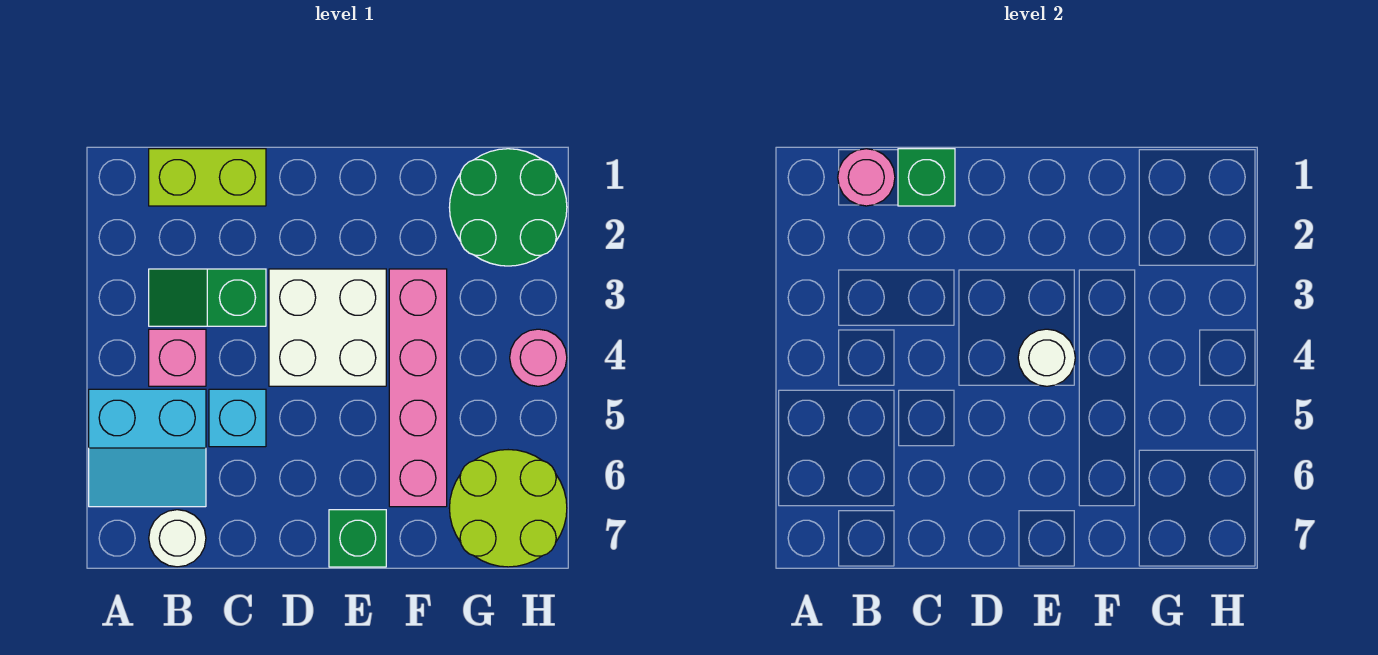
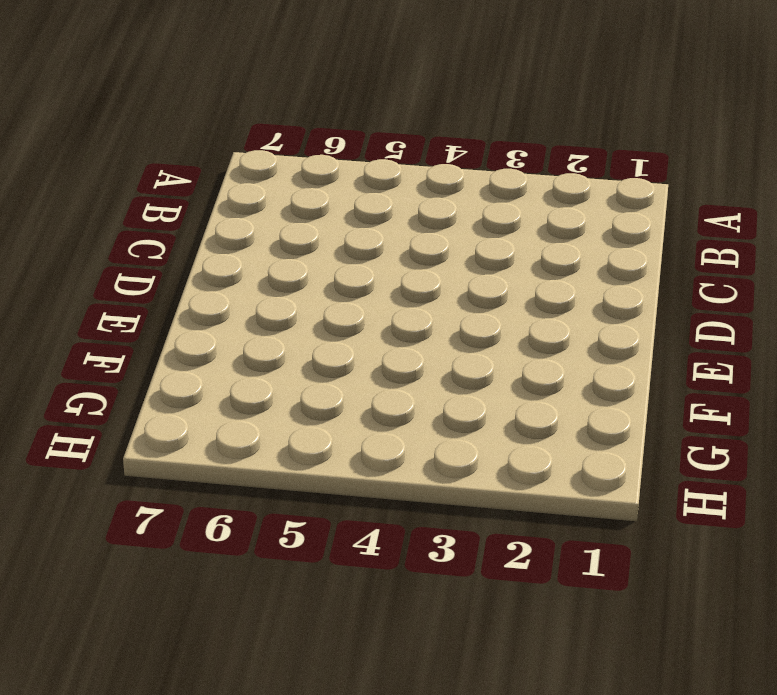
none -> cyan slope A5:B6 level 1 top 5
none -> lime brick B1:C1 level 1
none -> green slope B3:C3 level 1 top C

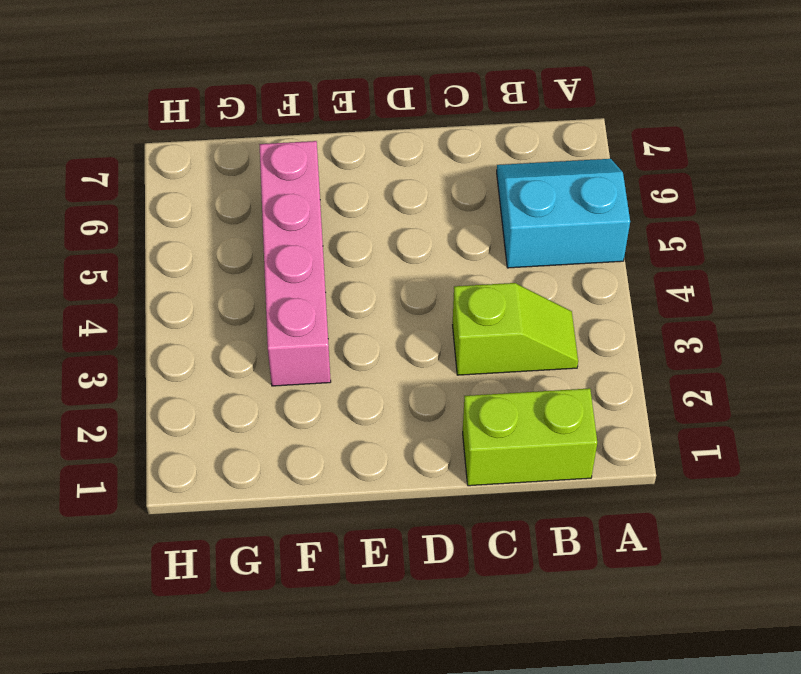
lime slope B3:C3 level 1 top C -> green slope B3:C3 level 1 top C
none -> pink brick B4 level 1
none -> white round brick B7 level 1
none -> cyan brick C5 level 1

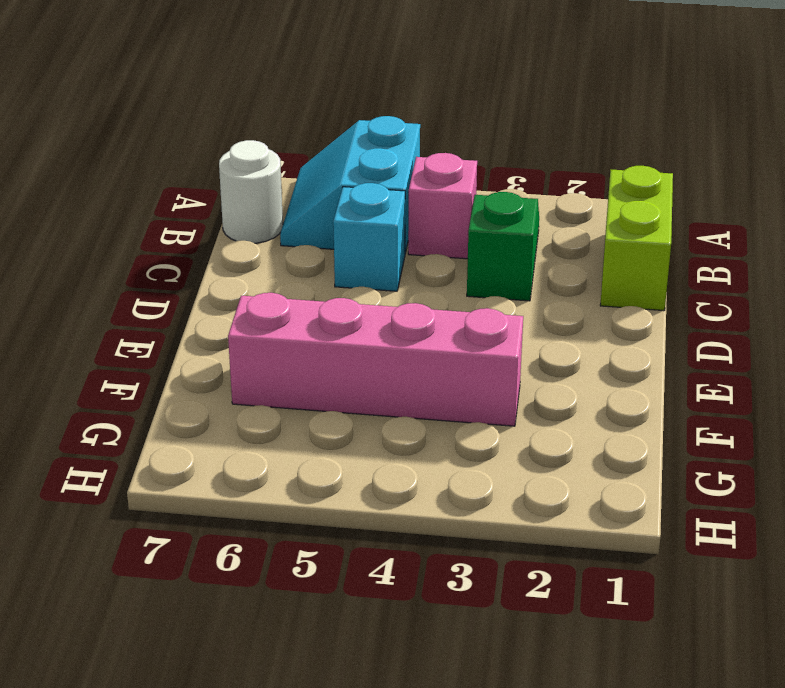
none -> white brick D3:E4 level 1
none -> green brick E7 level 1
none -> green round brick G1:H2 level 1

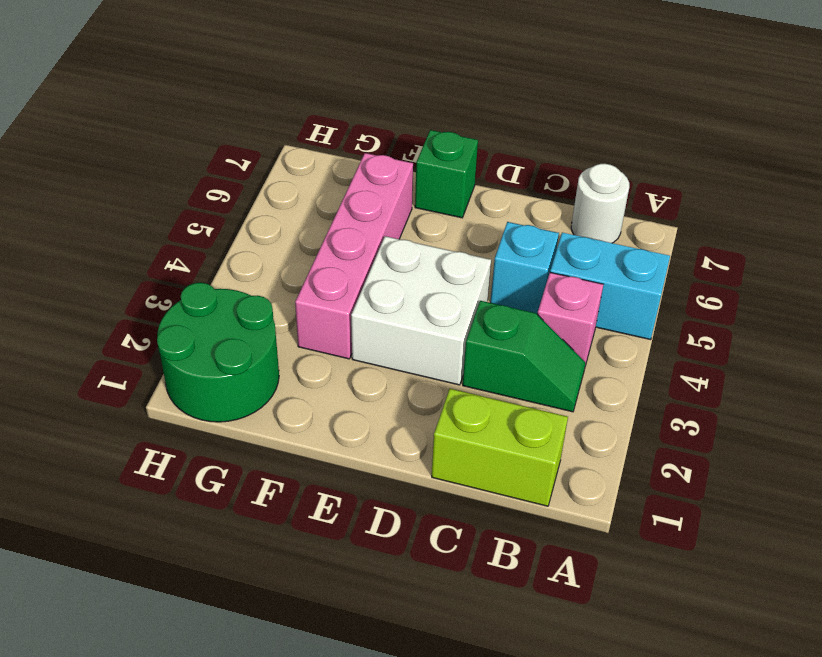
none -> lime round brick G6:H7 level 1
none -> pink round brick H4 level 1
none -> pink round brick B1 level 2

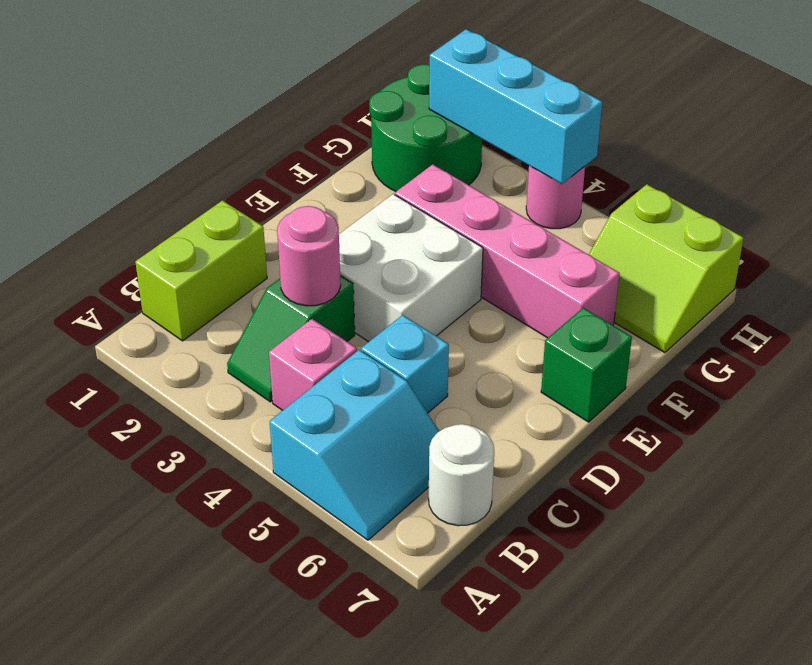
pink round brick C3 level 2 -> pink round brick B1 level 2
lime slope G6:H7 level 1 top H -> lime round brick G6:H7 level 1
cyan brick H2:H4 level 2 -> none
none -> green brick C1 level 2
none -> white round brick E4 level 2

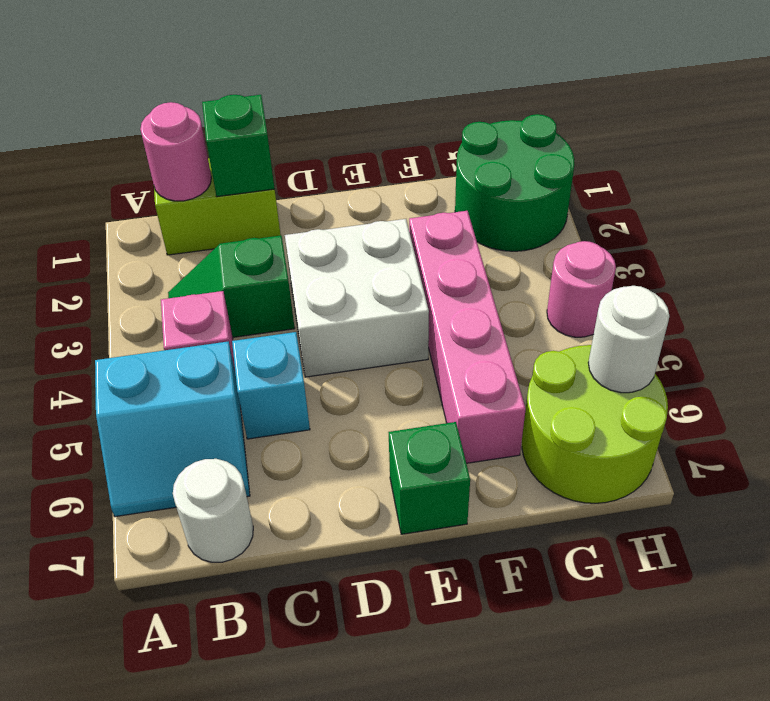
white round brick H6 level 2 -> white round brick E4 level 2

